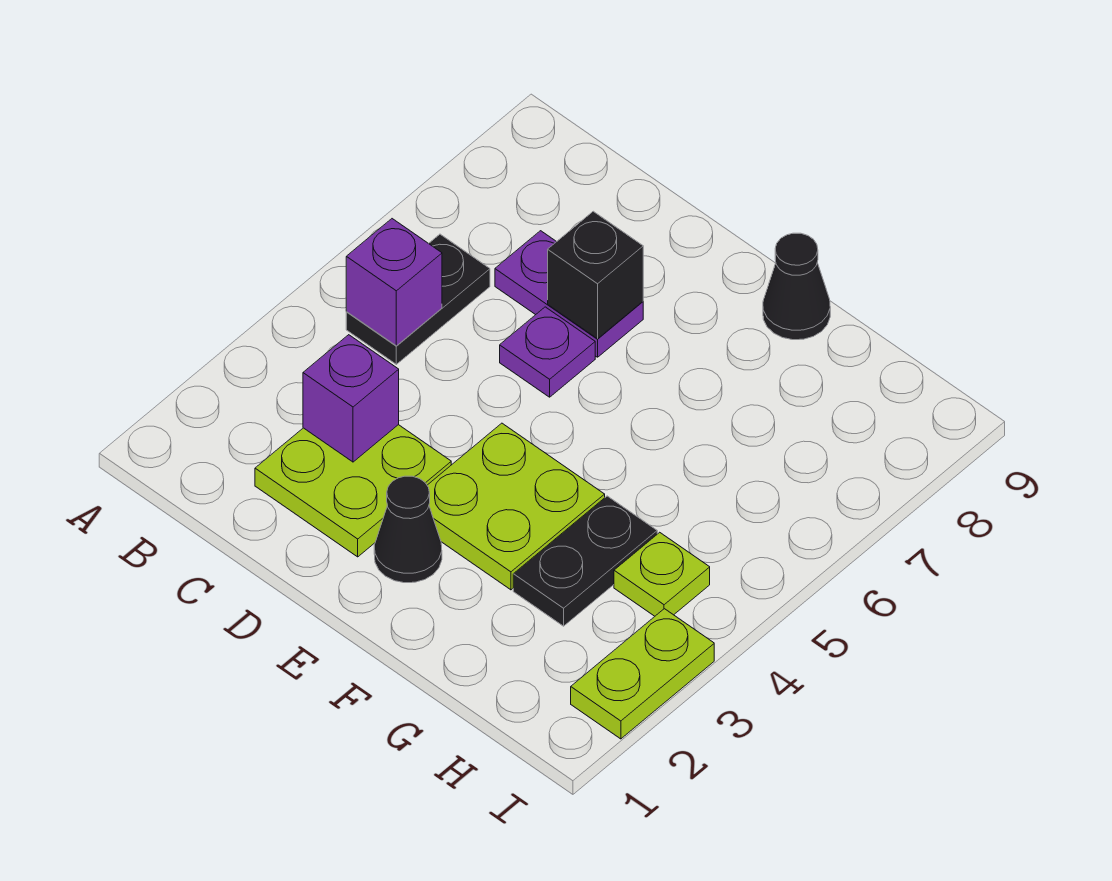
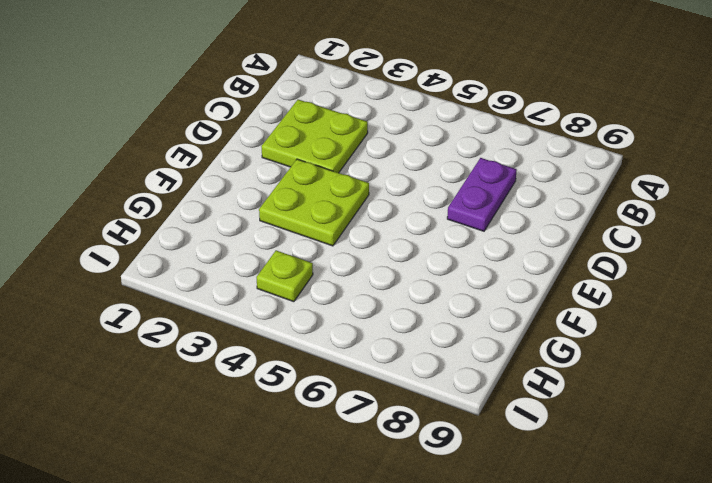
none -> black plate B5:B6 level 1
none -> purple plate D6 level 1
none -> black cone E2 level 1

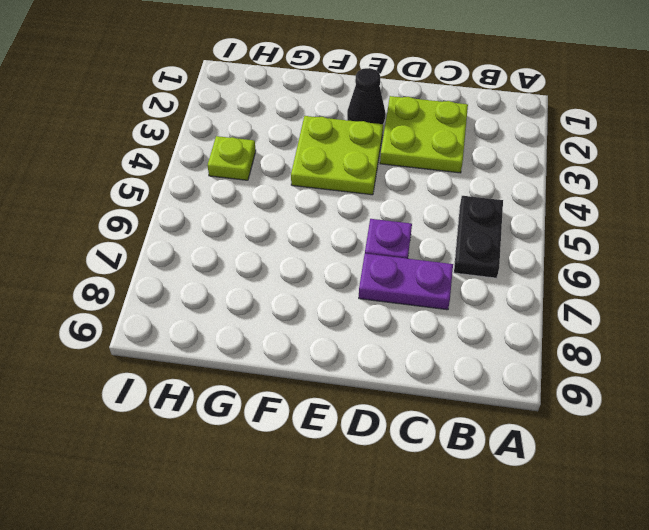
none -> black cone F9 level 1
none -> black plate G3:G4 level 1
none -> lime plate I2:I3 level 1

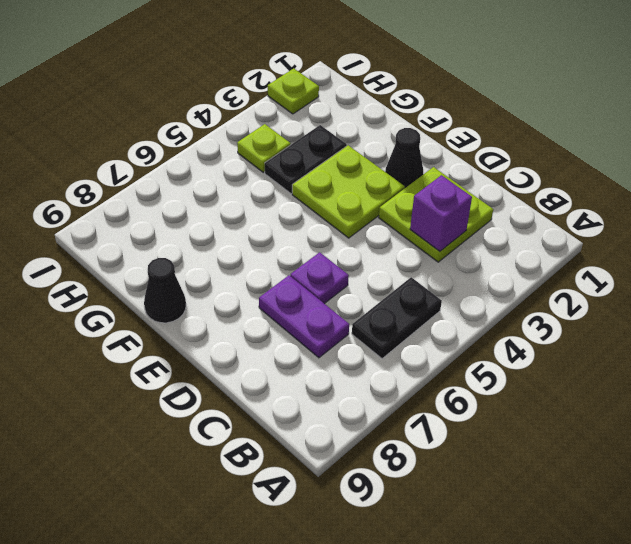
lime plate I2 level 1 -> lime plate I2:I3 level 1
none -> purple brick B5 level 2
none -> black brick D7 level 2

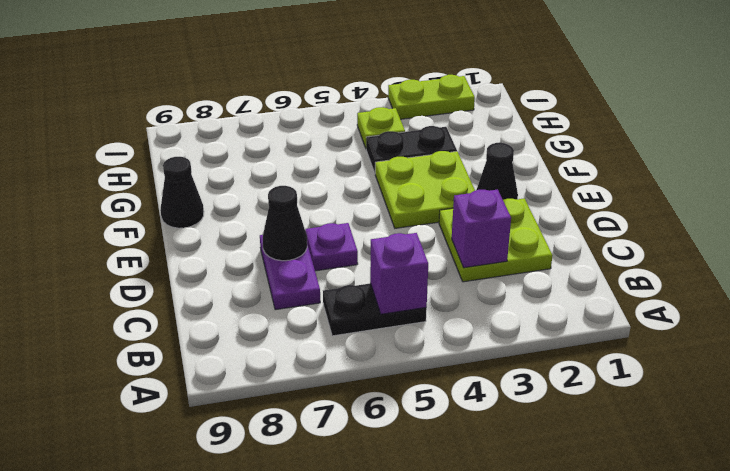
black cone D7 level 2 -> black brick D7 level 2

